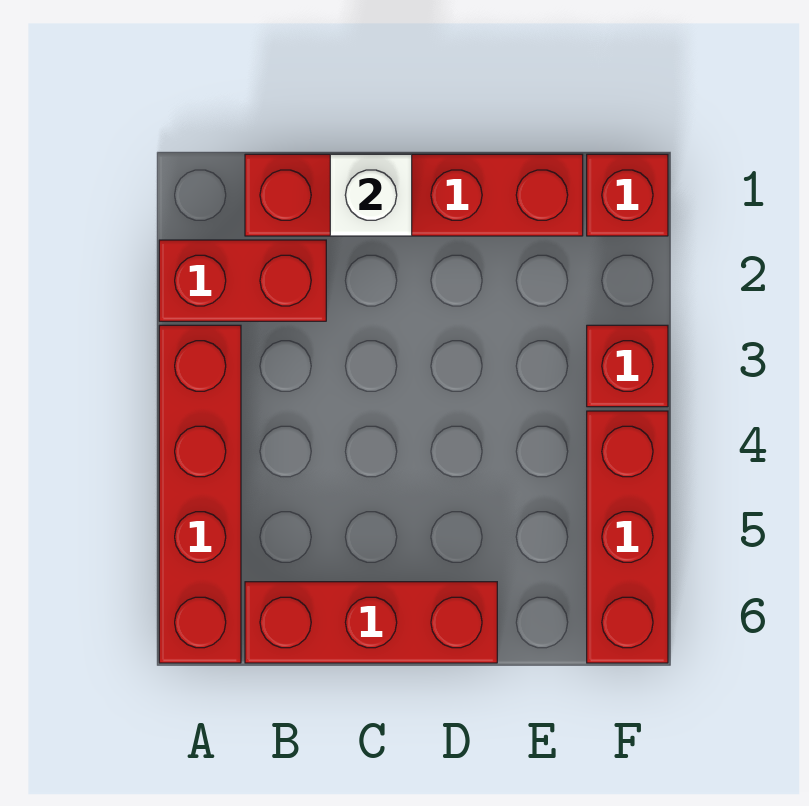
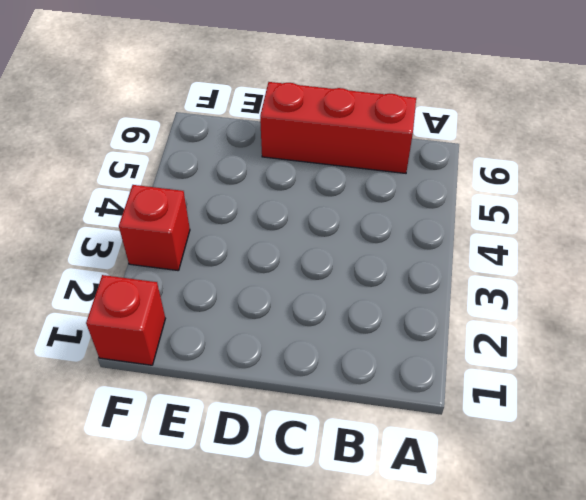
none -> red brick A2:B2 level 1
none -> red brick A3:A6 level 1

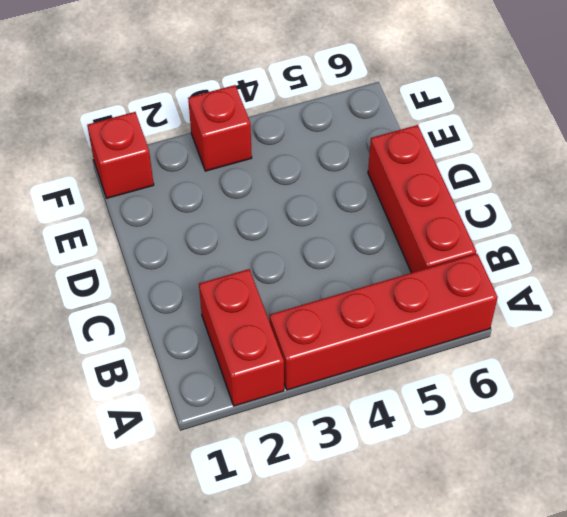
none -> red brick B1:E1 level 1
none -> red brick F4:F6 level 1

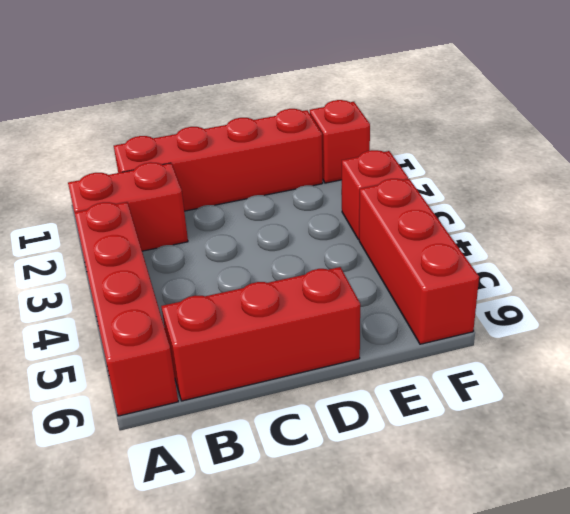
none -> white brick C1 level 2

